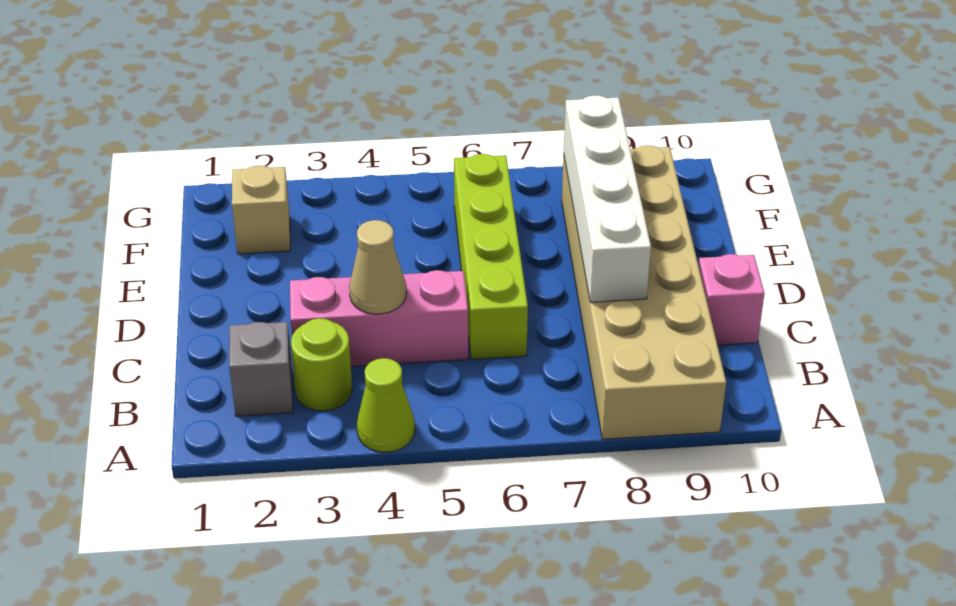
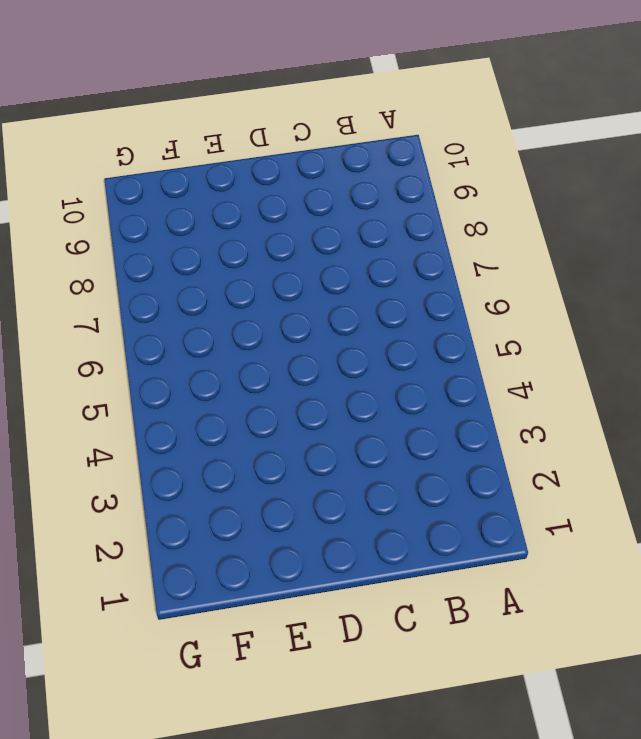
none -> lime cone A4 level 1
none -> tan brick A8:F9 level 1

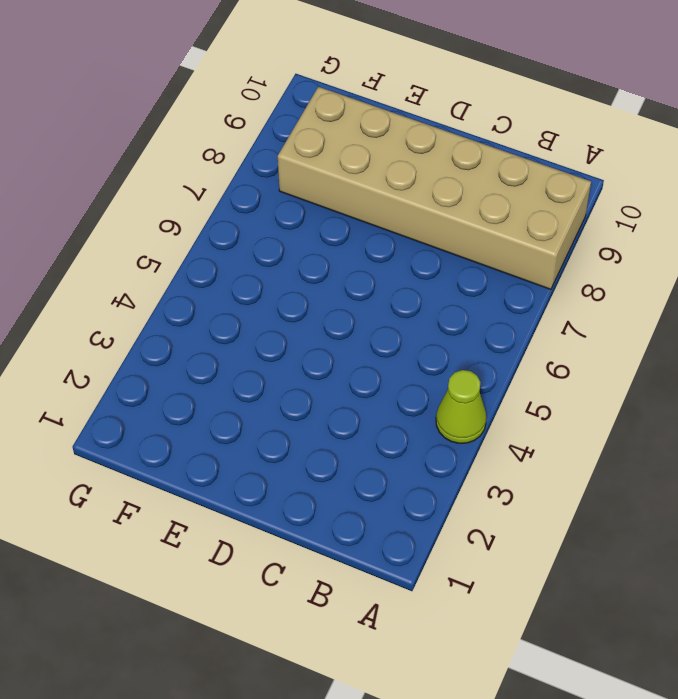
none -> grey brick B2 level 1
none -> lime round brick B3 level 1

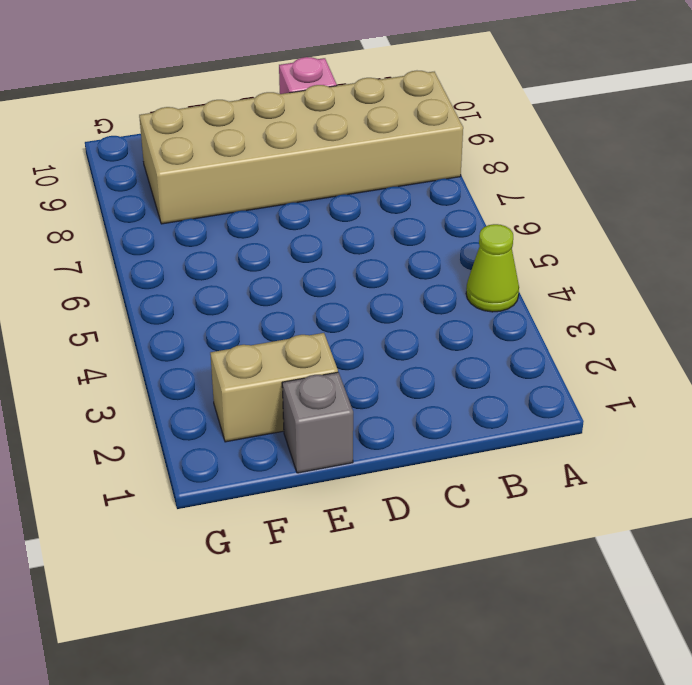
grey brick E1 level 1 -> grey brick B2 level 1
tan brick E2:F2 level 1 -> tan brick F2 level 1
none -> lime round brick B3 level 1
none -> pink brick C3:C5 level 1

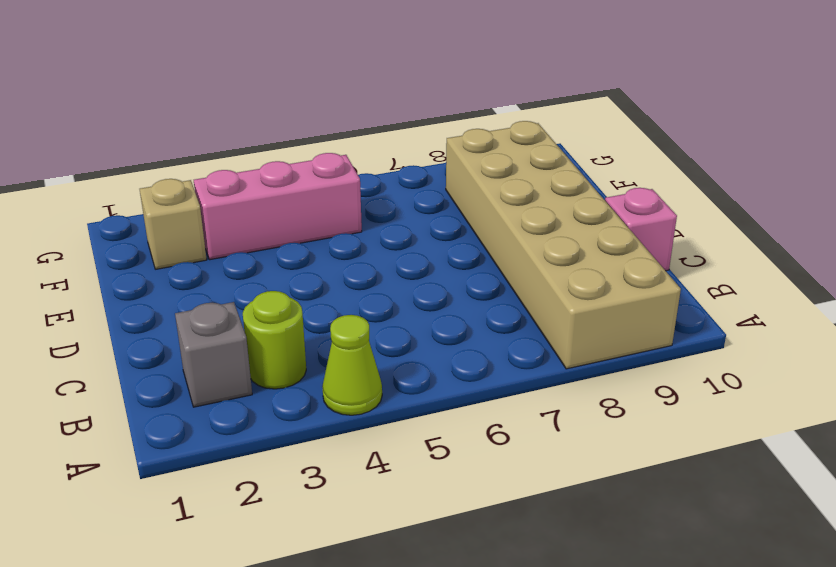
pink brick F3:F5 level 1 -> pink brick C3:C5 level 1
none -> lime brick C6:F6 level 1
none -> tan cone C4 level 2

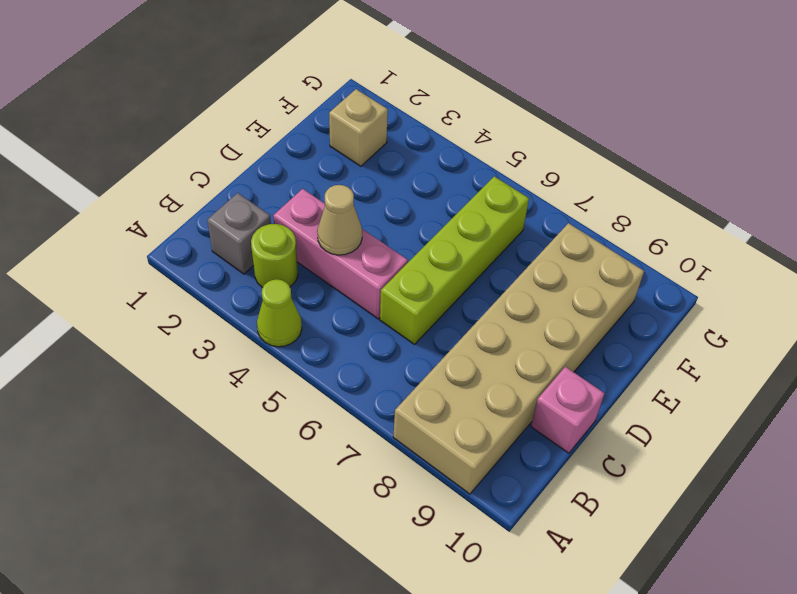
none -> white brick C8:F8 level 2

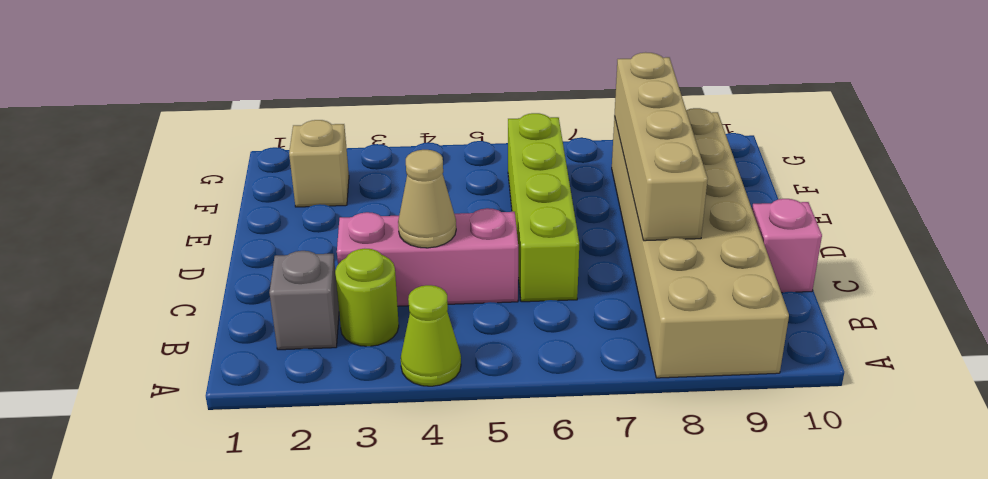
tan brick C8:F8 level 2 -> white brick C8:F8 level 2

